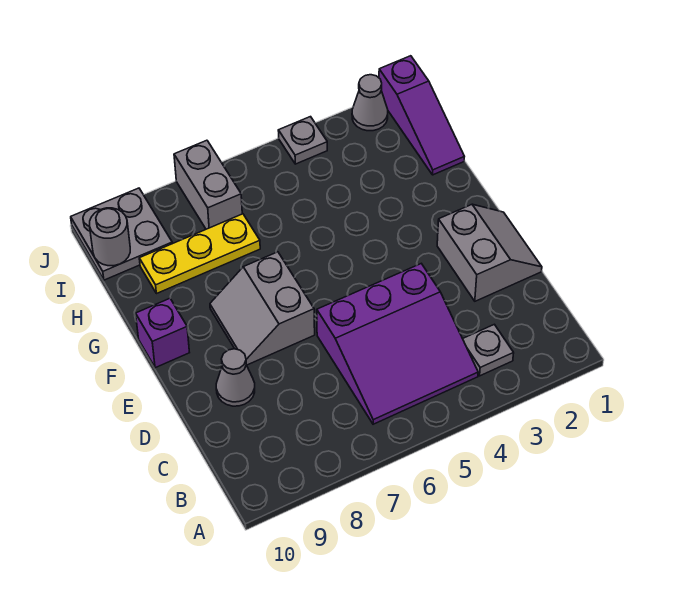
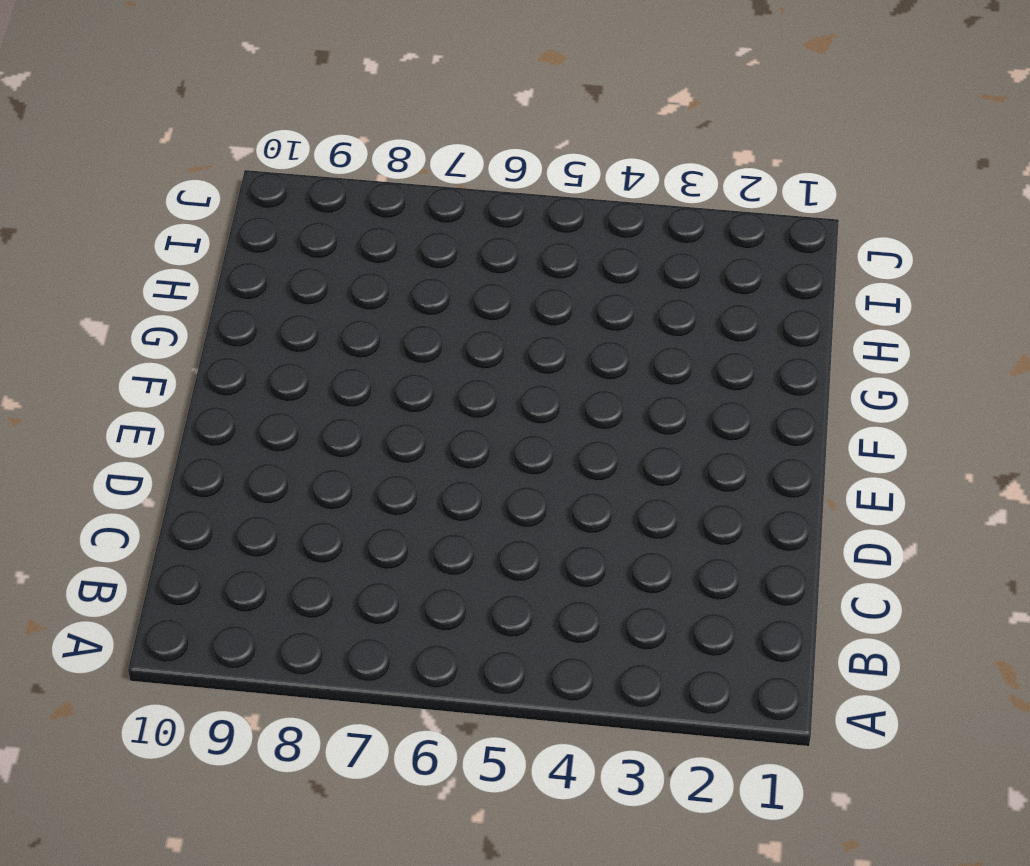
none -> grey plate B3 level 1
none -> purple slope B4:D6 level 1 top D
none -> grey slope D1:E2 level 1 top 2

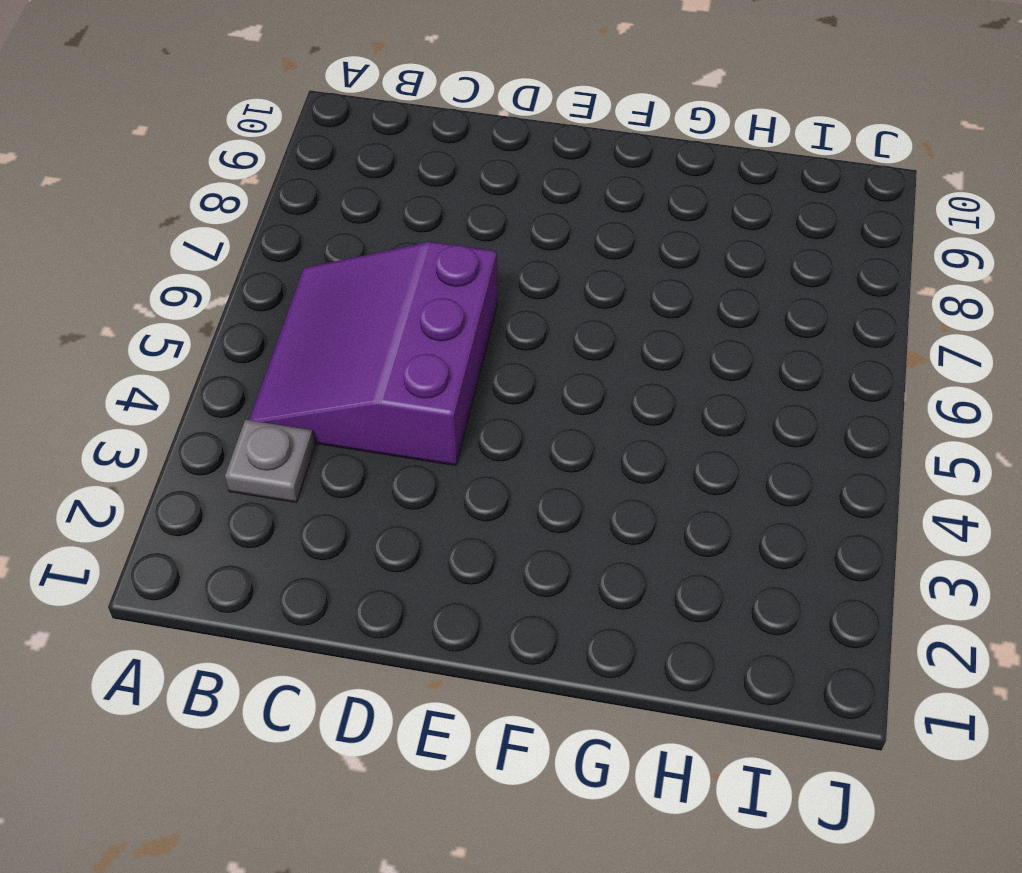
none -> grey slope D1:E2 level 1 top 2
none -> grey cone D9 level 1
none -> grey slope E7:F8 level 1 top 7

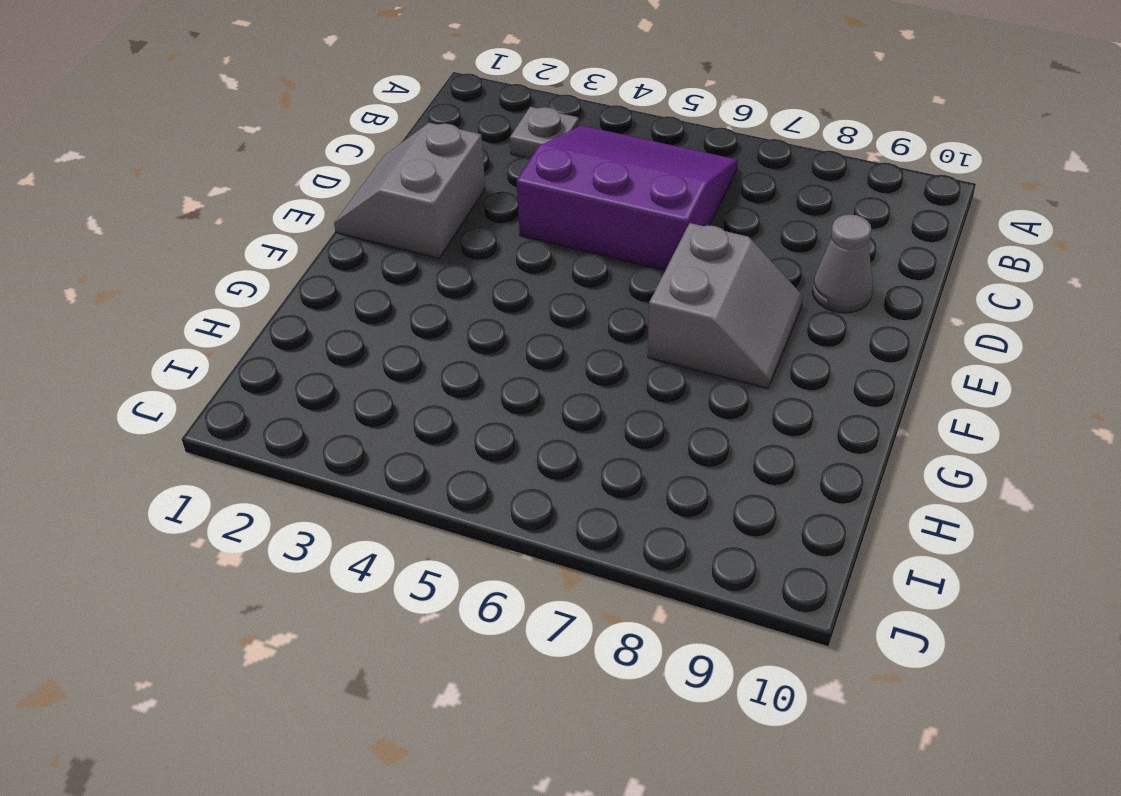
none -> purple brick F10 level 1
none -> purple slope H1:J1 level 1 top J
none -> yellow plate H7:H9 level 1

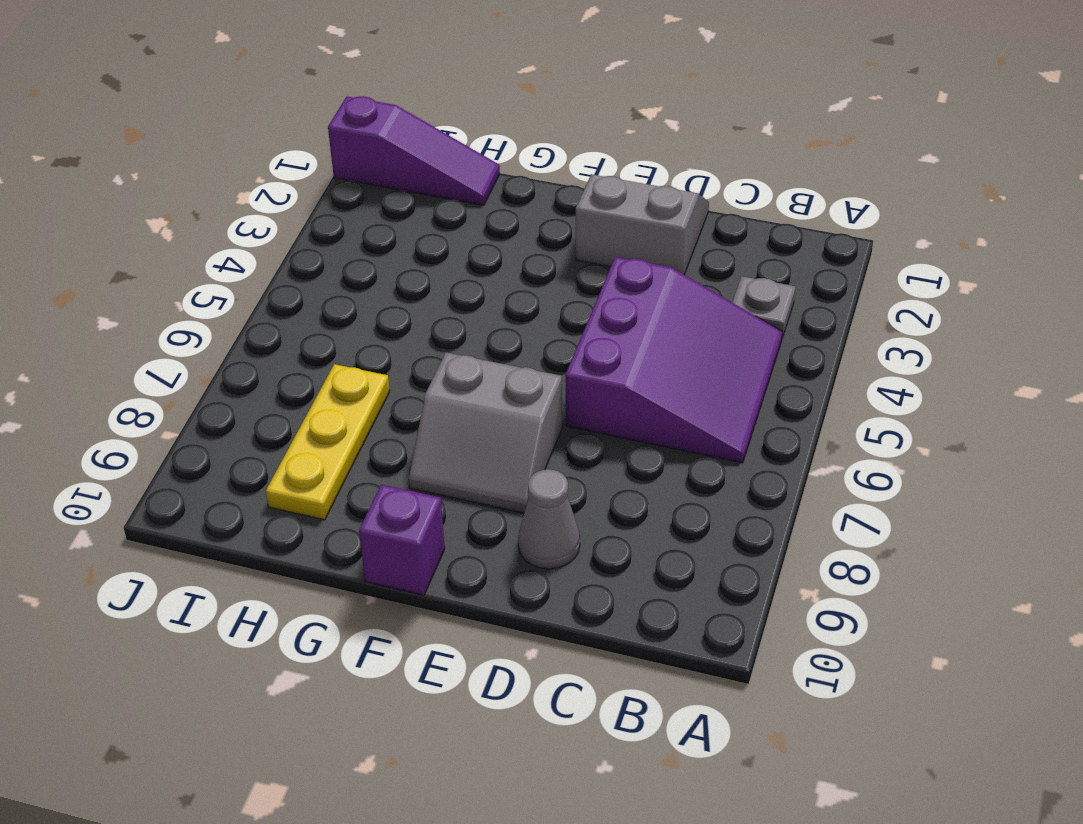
none -> grey brick I7:J7 level 1
none -> grey plate I9:J10 level 1
none -> grey cone J2 level 1

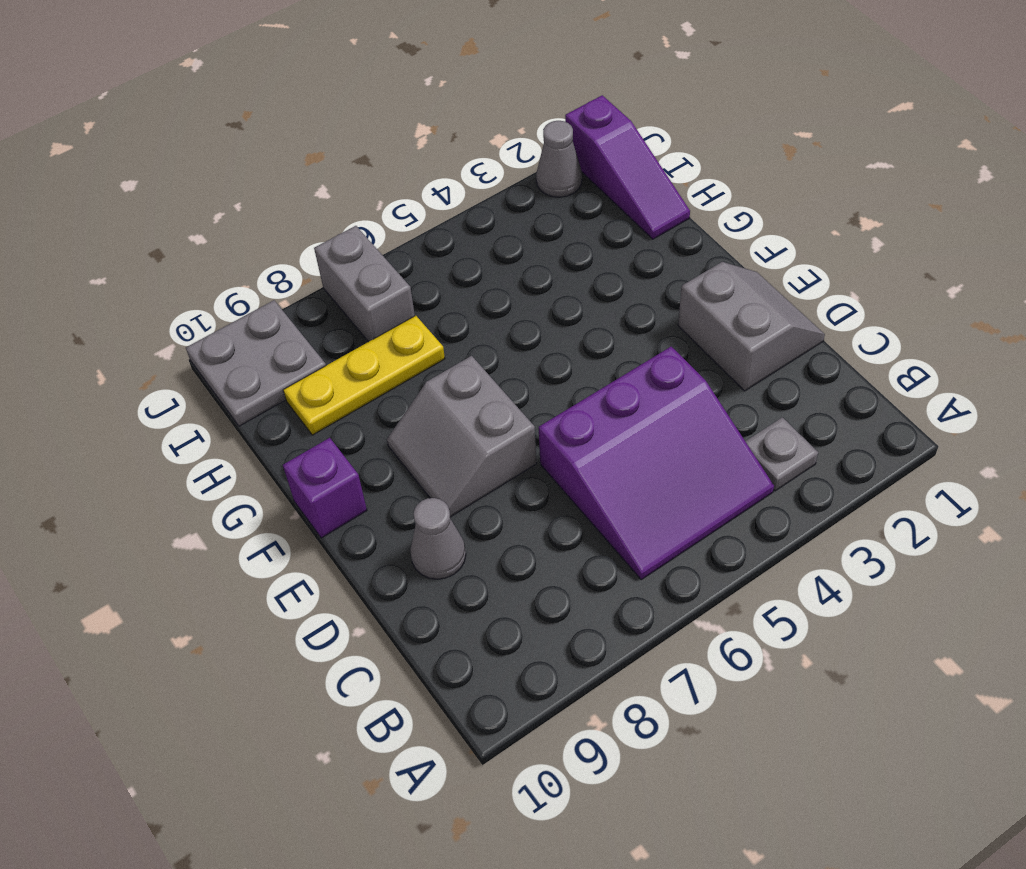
none -> grey plate J4 level 1
none -> grey round brick I10 level 2

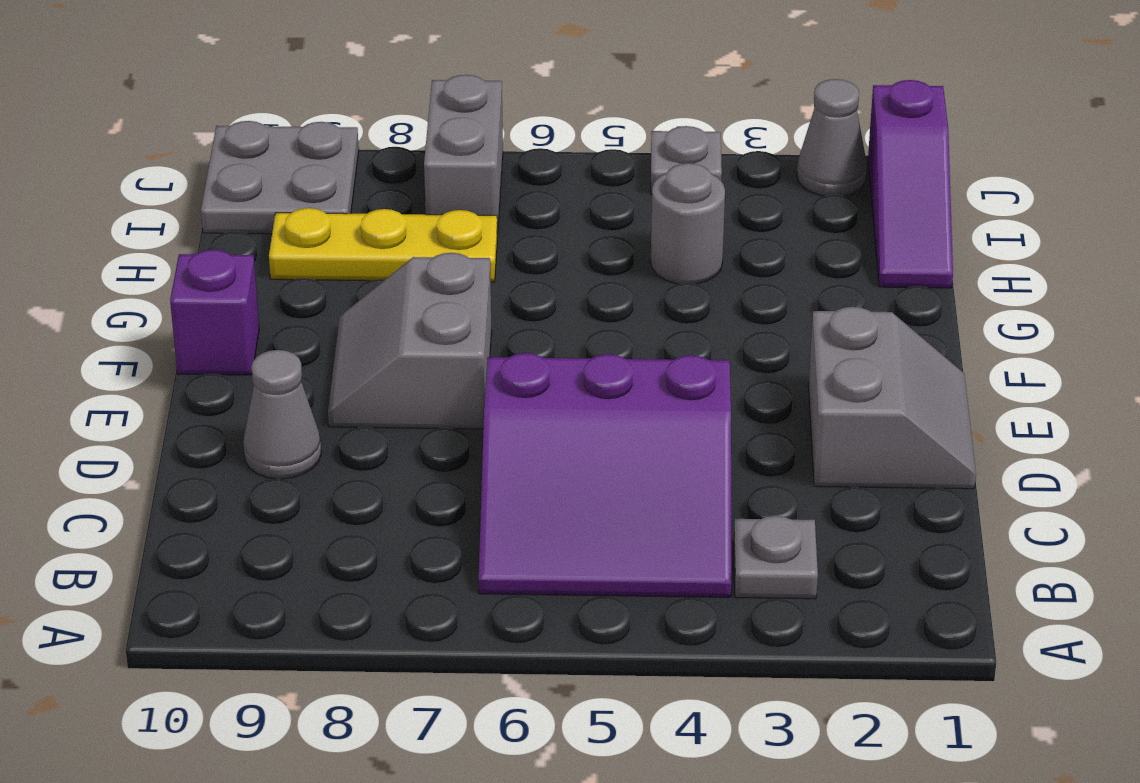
grey round brick H4 level 1 -> grey round brick I10 level 2

